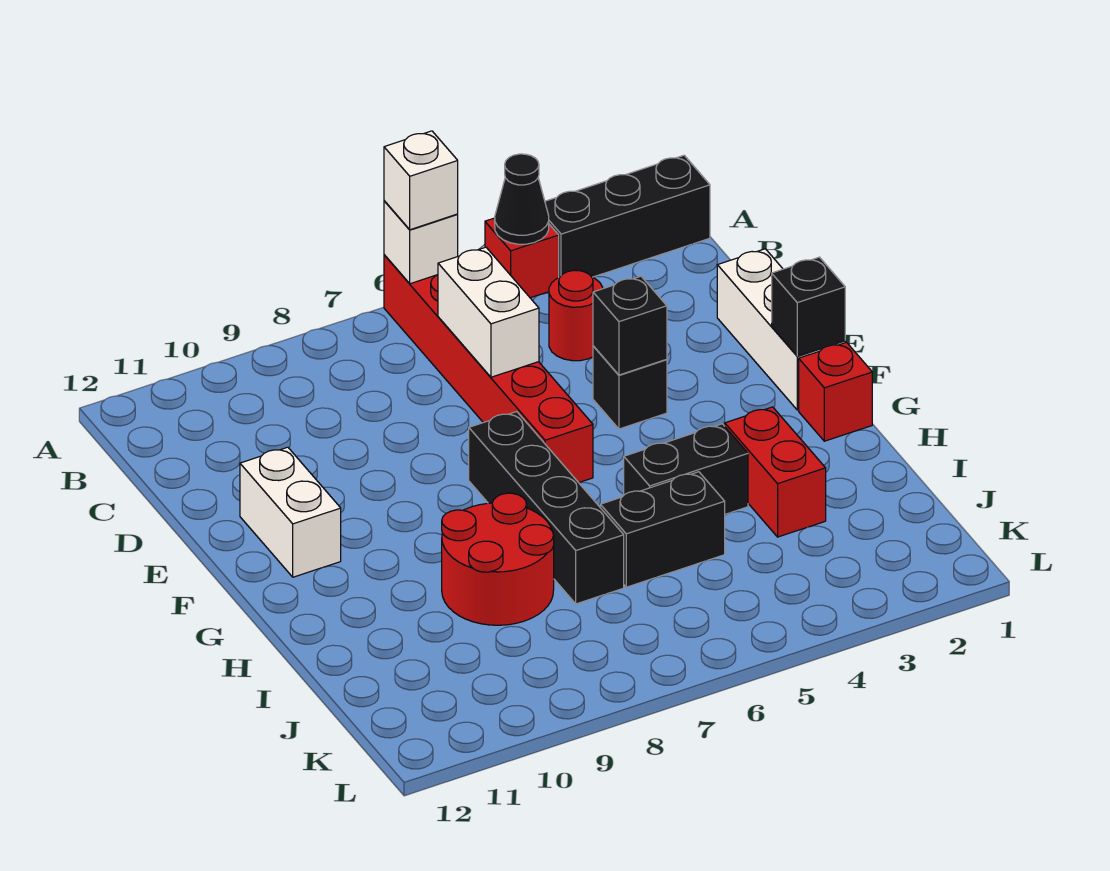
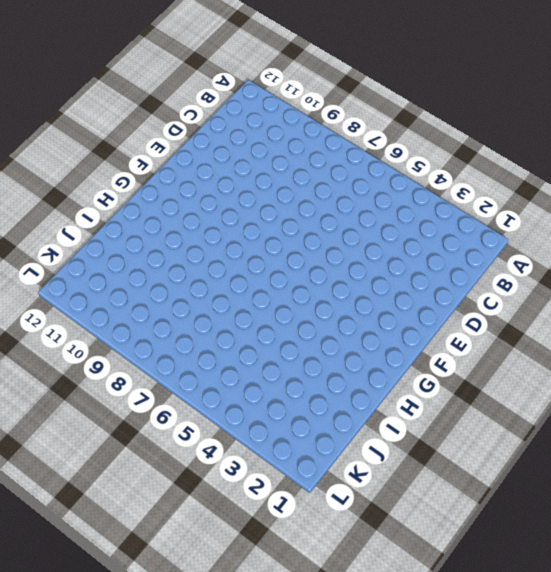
none -> black brick A1:A3 level 1
none -> red brick A4 level 1
none -> red brick A6:F6 level 1

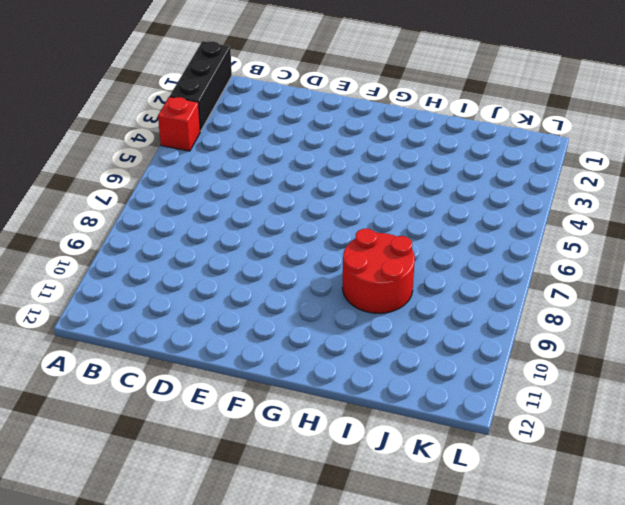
none -> red brick A6:F6 level 1
none -> red round brick C4 level 1
none -> white brick D1:F1 level 1

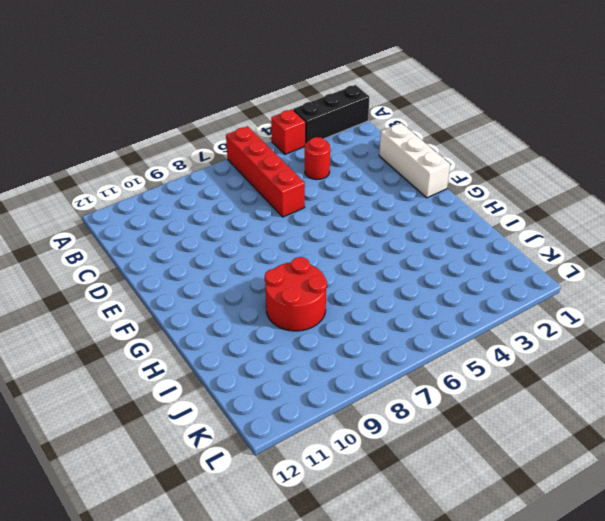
red brick A6:D6 level 1 -> red brick A6:F6 level 1
none -> black brick E4 level 1
none -> white brick E11:F11 level 1
none -> black brick F7:I7 level 1

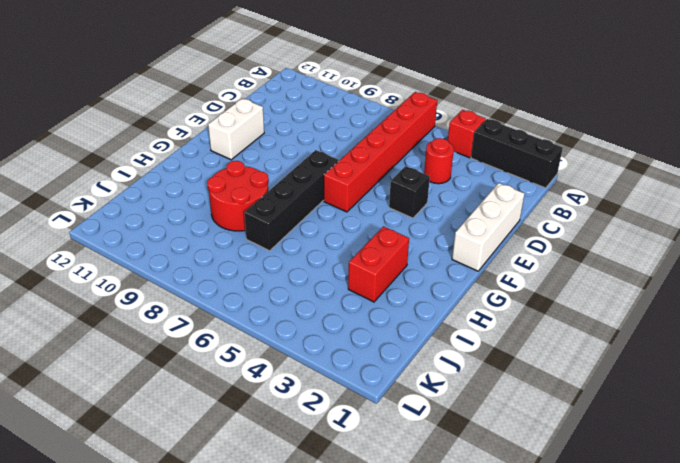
none -> red brick G1 level 1
none -> black brick H4:H5 level 1
none -> black brick I5:I6 level 1

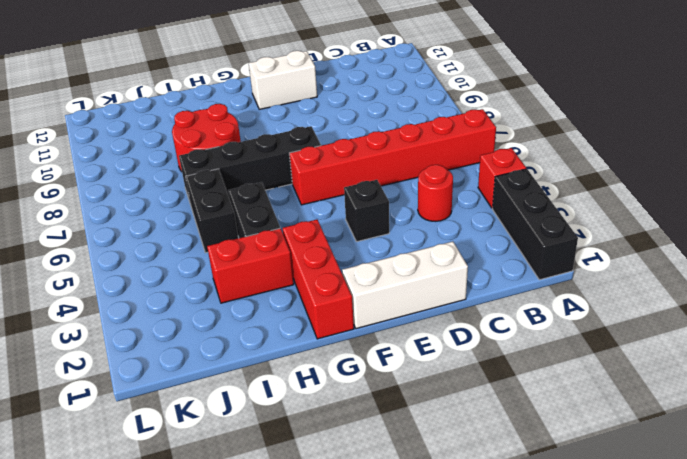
red brick G1:G3 level 1 -> red brick G1 level 1
none -> black cone A4 level 2
none -> white brick A6 level 2
none -> white brick C6:D6 level 2

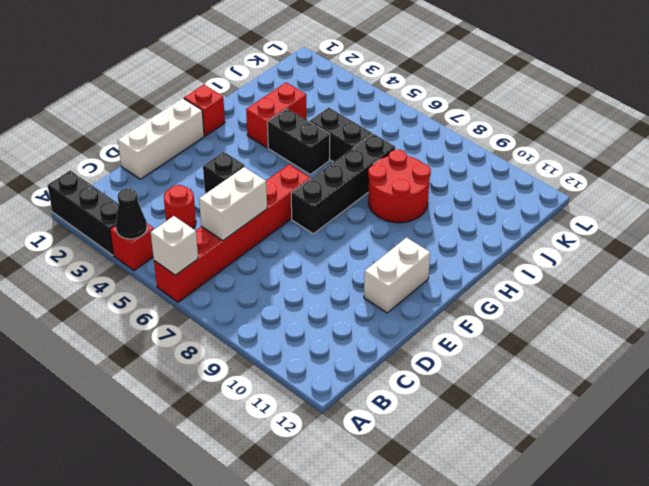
none -> black brick E4 level 2
none -> black brick F1 level 2
none -> white brick A6 level 3

